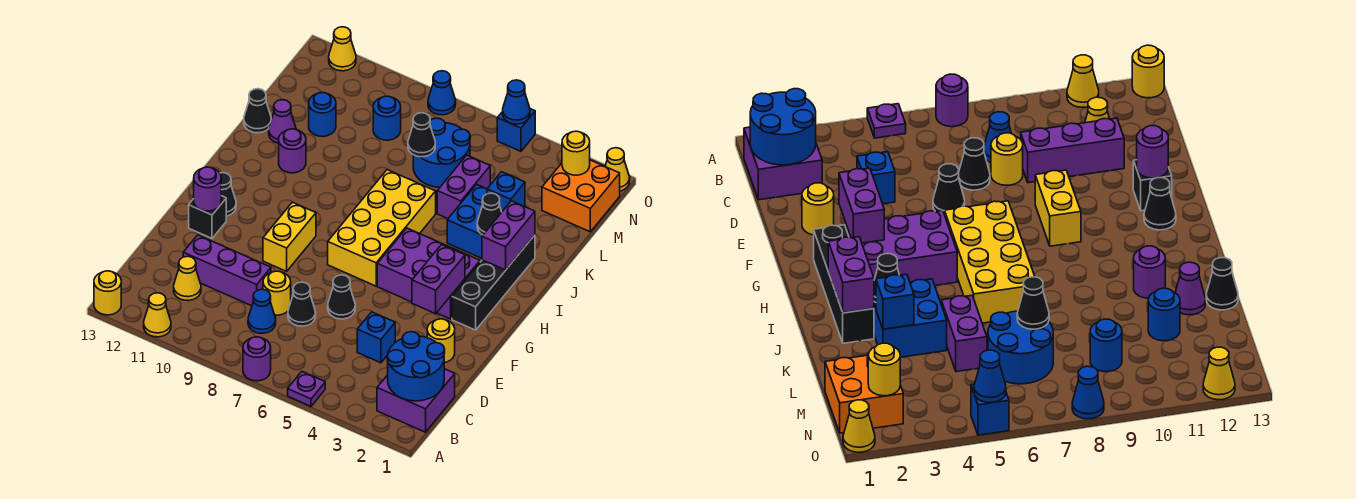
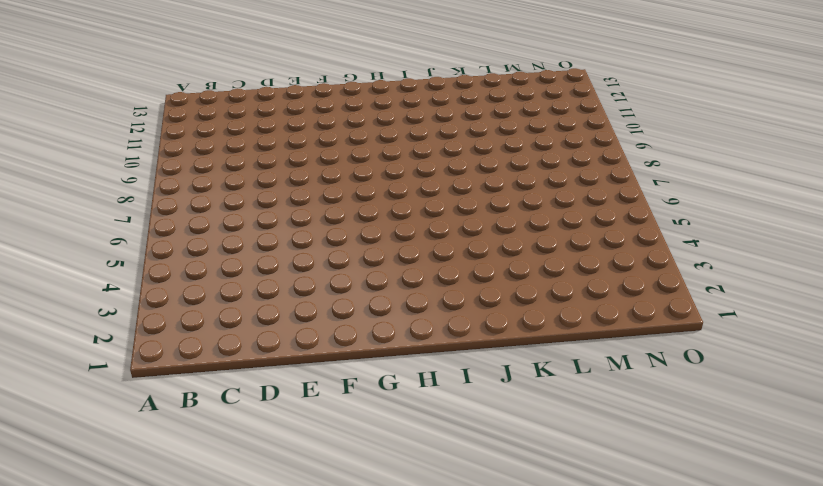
none -> purple plate A5 level 1
none -> purple round brick A7 level 1
none -> yellow cone A11 level 1
none -> yellow round brick A13 level 1

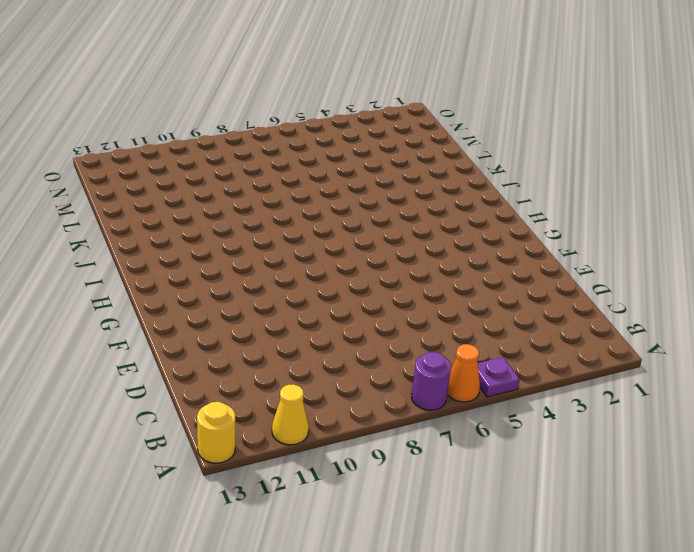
orange cone A6 level 1 -> none
none -> purple brick B1:C2 level 1
none -> blue cone C8 level 1
none -> yellow cone C11 level 1
none -> blue brick D4 level 1

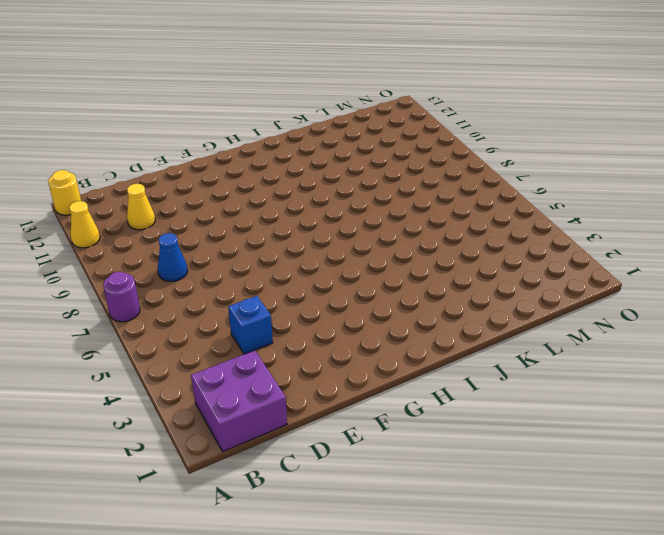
none -> purple plate A5 level 1
none -> black cone D7 level 1
none -> yellow round brick D8 level 1
none -> purple brick D9:D11 level 1

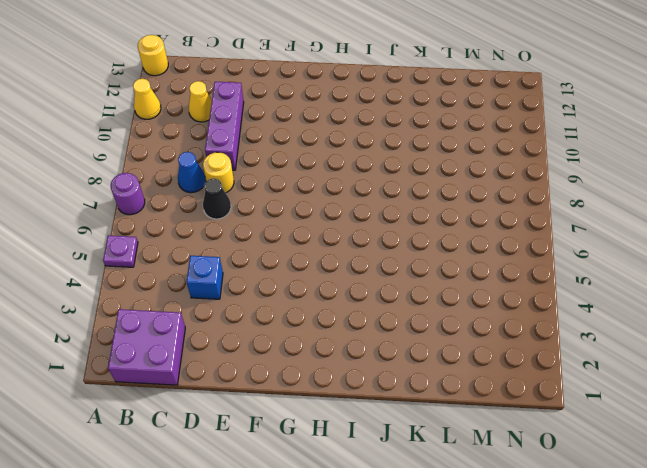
none -> yellow round brick E2 level 1
none -> black cone E6 level 1
none -> yellow brick F9:G9 level 1
none -> black brick F12 level 1

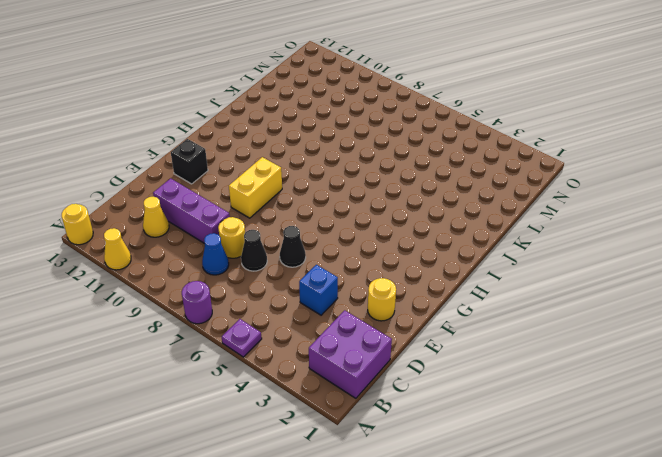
none -> black brick G2:J2 level 1
none -> purple brick G3:H5 level 1
none -> yellow brick G6:J7 level 1
none -> black cone G12 level 1

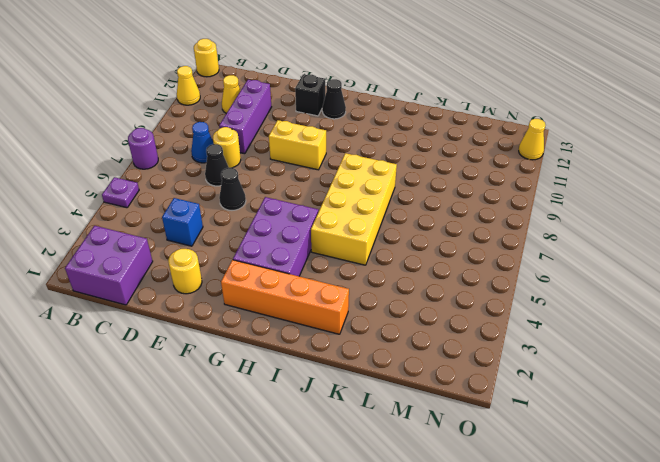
orange brick G2:J2 level 1 -> black brick G2:J2 level 1
yellow brick I5:J8 level 1 -> yellow brick G6:J7 level 1
none -> blue brick J3:K4 level 1
none -> purple round brick J11 level 1
none -> purple brick K5:L5 level 1
none -> purple cone K12 level 1

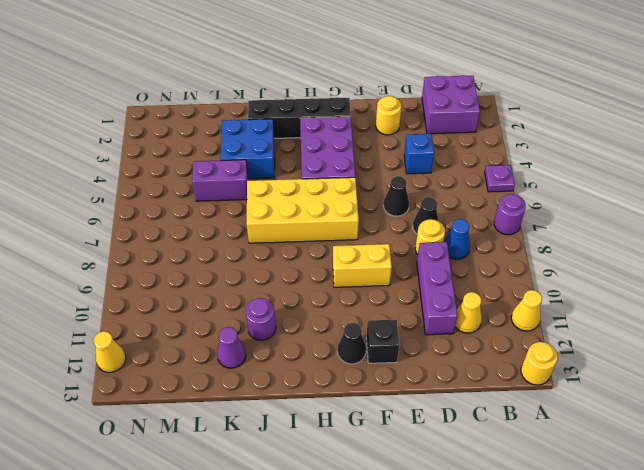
none -> black cone K13 level 1
none -> blue round brick L6:M7 level 1
none -> blue round brick L11 level 1
none -> orange brick M1:N2 level 1

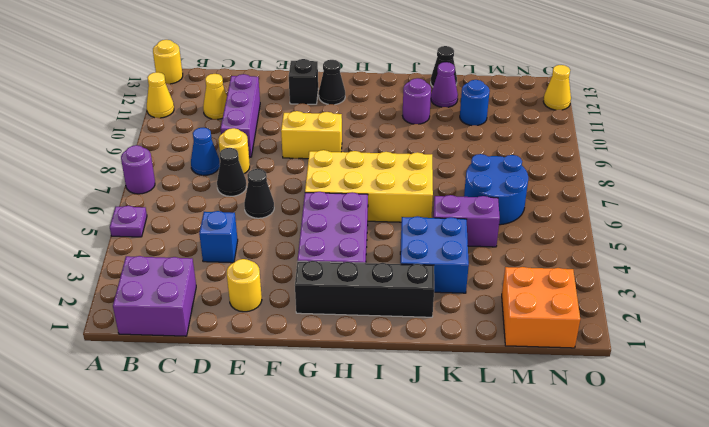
none -> blue round brick M9 level 1
none -> yellow cone O1 level 1
none -> blue brick O5 level 1
none -> blue cone O8 level 1

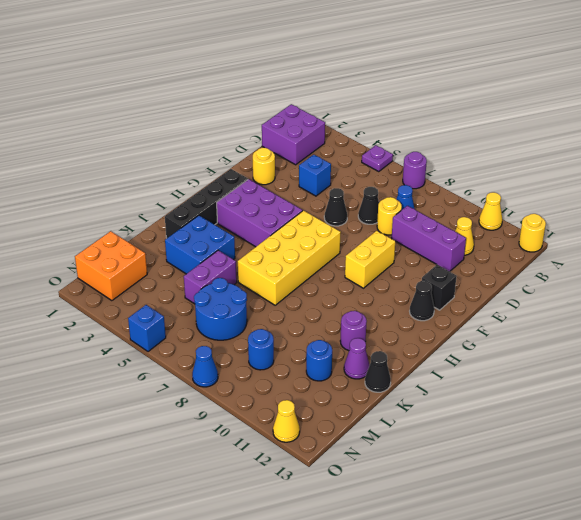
none -> yellow cone O1 level 1
none -> blue round brick B1:C2 level 2
none -> purple brick F3:G3 level 2
none -> purple round brick F12 level 2

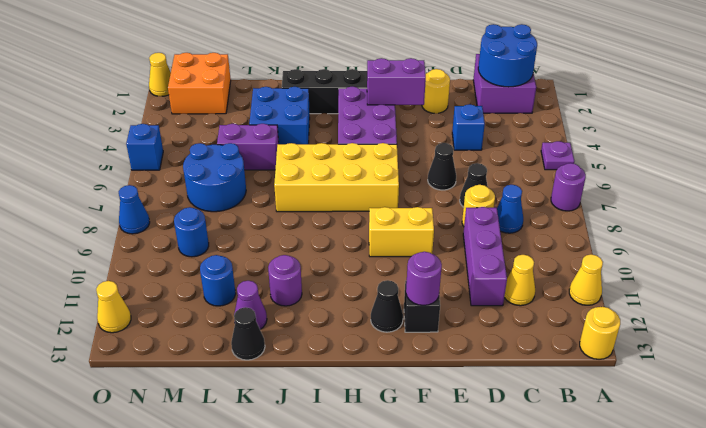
none -> purple brick I2:J2 level 2
none -> black cone J3 level 2
none -> blue brick K3 level 2
none -> black cone L7 level 2

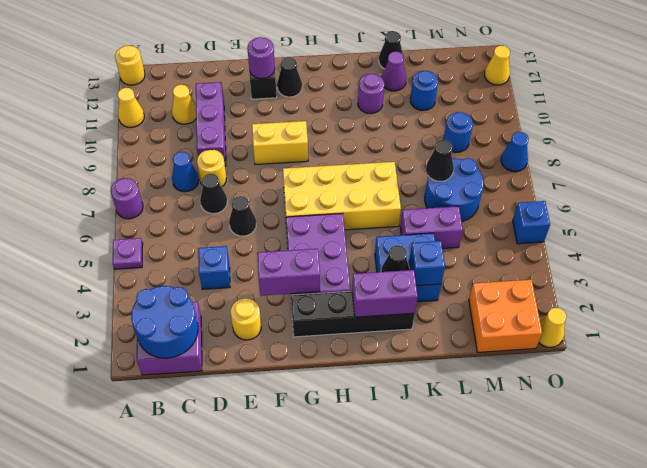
none -> yellow round brick N2 level 2
none -> blue cone O5 level 2

